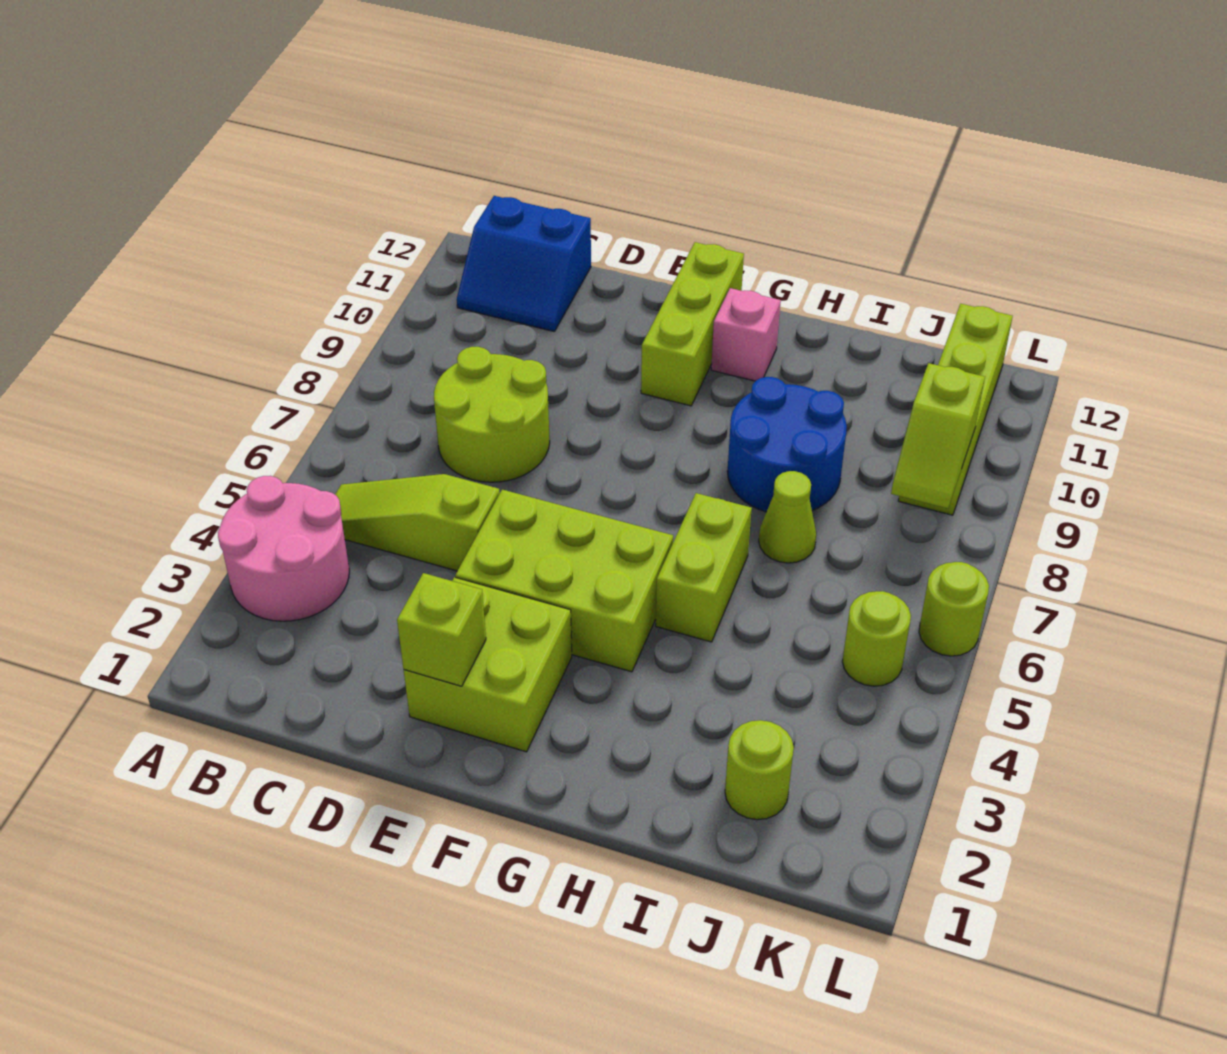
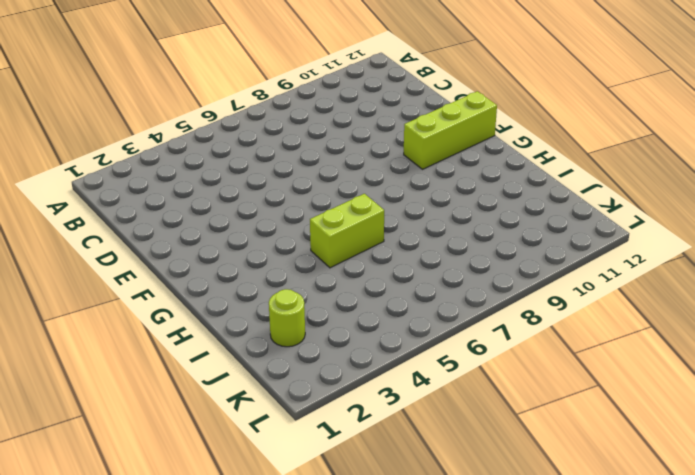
none -> pink round brick A3:B4 level 1
none -> lime slope B5:D5 level 1 top D
none -> blue slope B11:C12 level 1 top 12

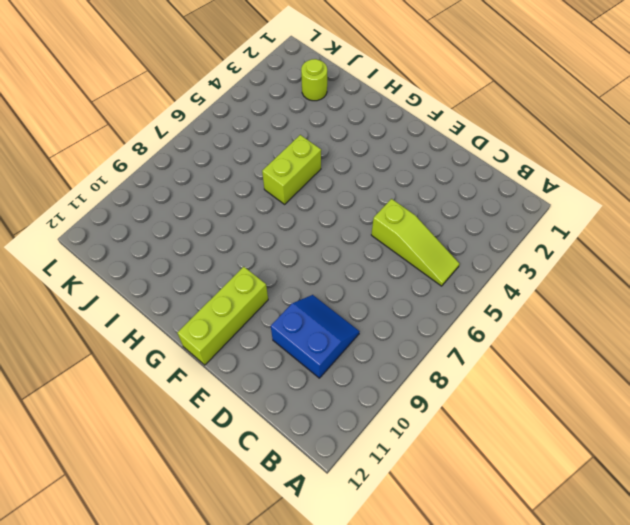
blue slope C9:D10 level 1 top 10 -> blue slope B11:C12 level 1 top 12
none -> pink round brick A3:B4 level 1
none -> lime round brick C7:D8 level 1
none -> lime brick E2:F3 level 1

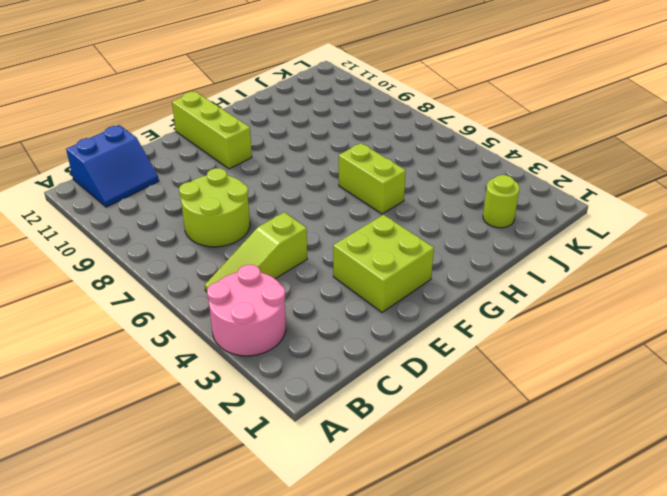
none -> lime brick E4:G5 level 1
none -> pink brick G11 level 1
none -> blue round brick H8:I9 level 1

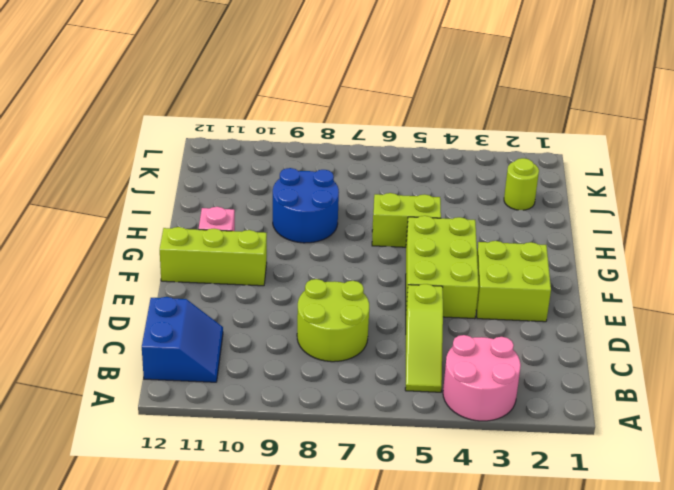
none -> lime cone I7 level 1
none -> lime round brick K5 level 1
none -> lime brick K9:K12 level 1

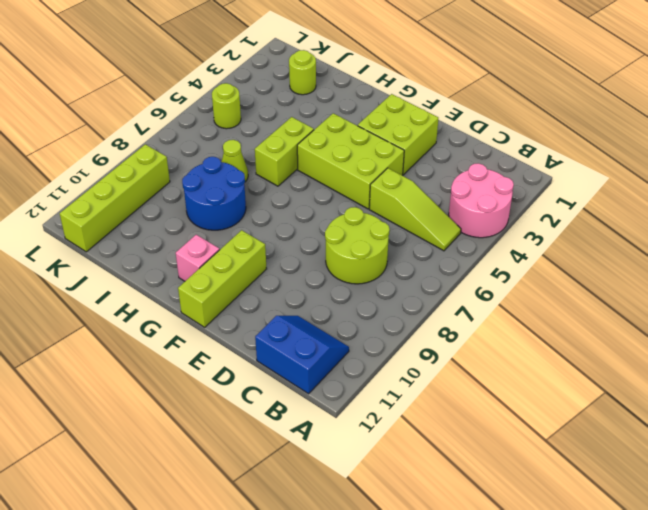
none -> lime round brick L6 level 1
none -> lime brick E2 level 2
none -> lime slope K8:K9 level 2 top 9

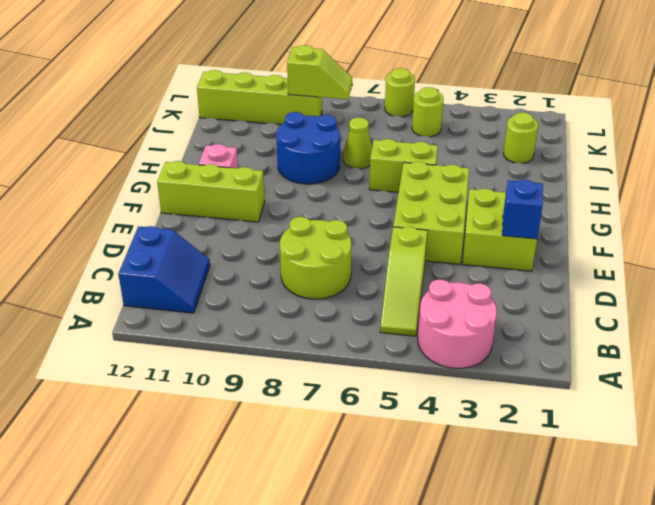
blue brick E2 level 2 -> lime brick E2 level 2

